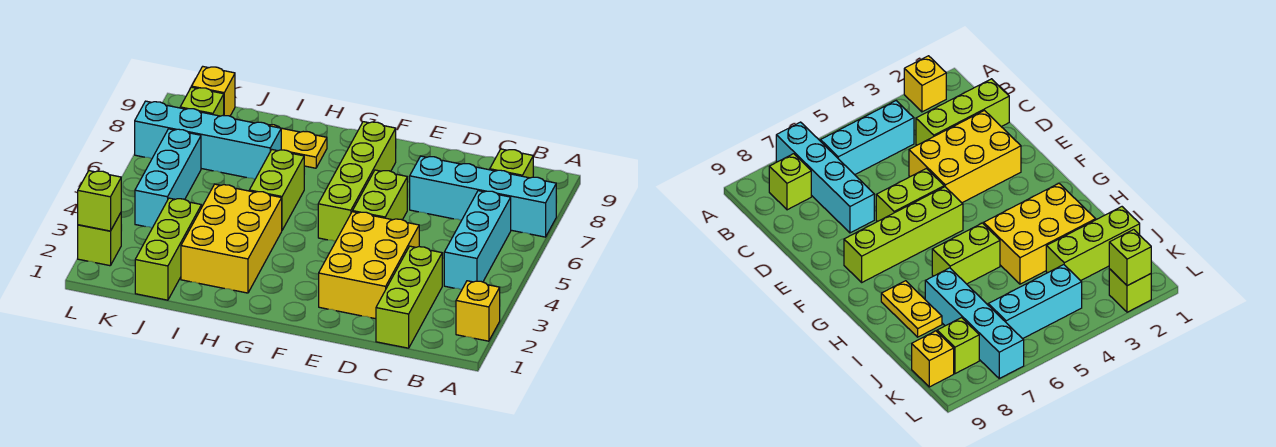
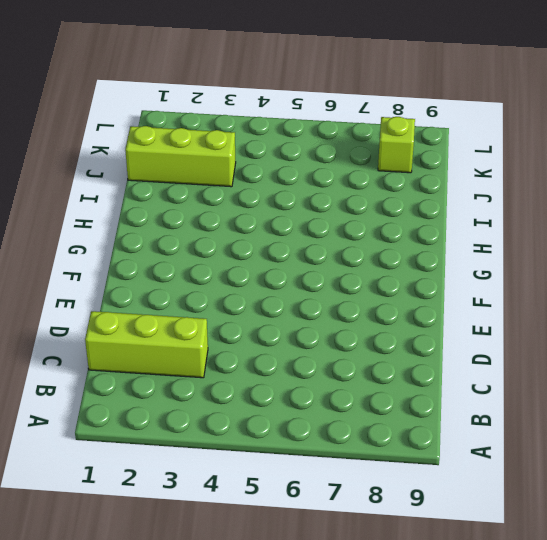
none -> yellow brick A2 level 1
none -> cyan brick A7:D7 level 1
none -> cyan brick B4:B6 level 1

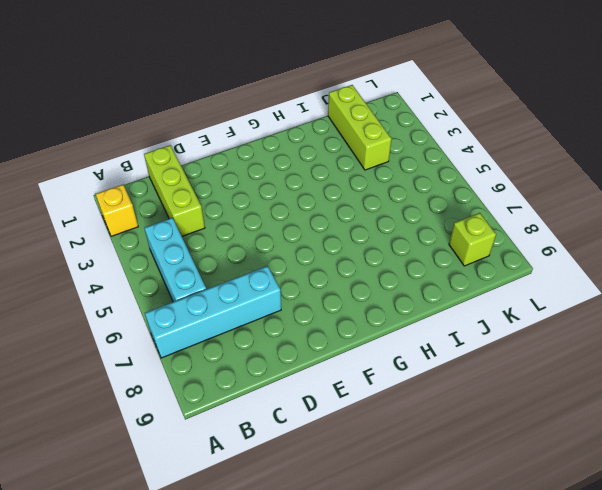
none -> lime brick B8 level 1
none -> yellow brick D2:E4 level 1
none -> lime brick E5:E6 level 1

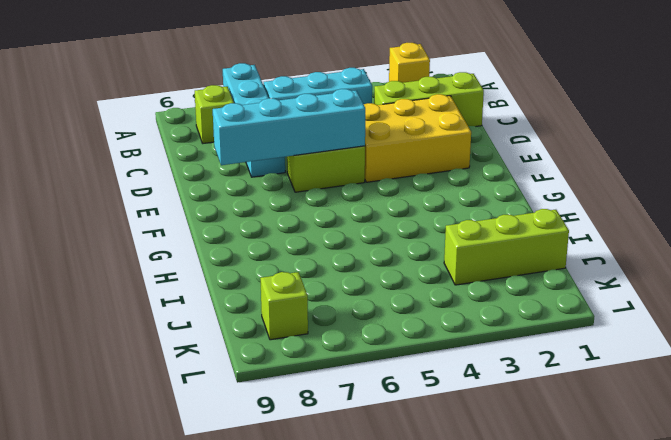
cyan brick E5:E8 level 2 -> cyan brick I7:L7 level 1
none -> lime brick F5:F8 level 1
none -> yellow brick H2:I4 level 1
none -> lime brick H5:H6 level 1

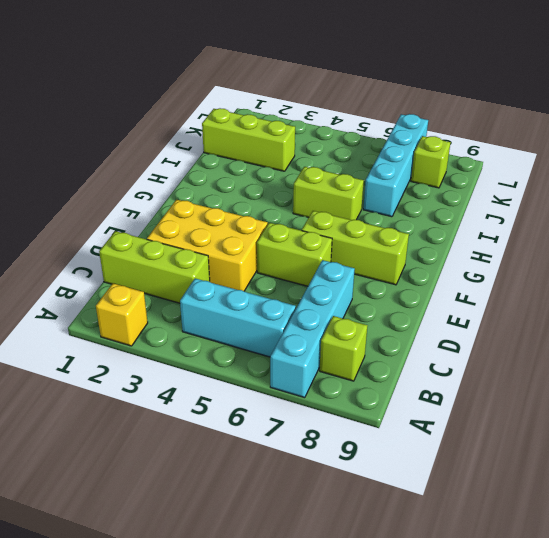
lime brick F6:F8 level 1 -> lime brick F5:F8 level 1
none -> yellow brick H2:I4 level 1
none -> yellow plate H8:I8 level 1
none -> cyan brick K4:K6 level 1

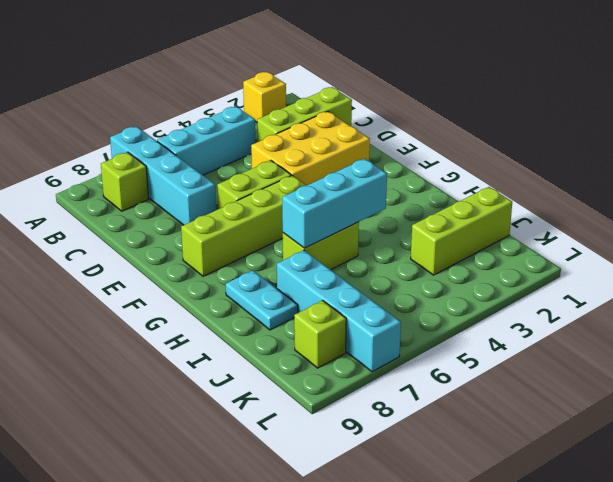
cyan brick H4:H6 level 2 -> cyan brick K4:K6 level 1
cyan plate H8:I8 level 1 -> yellow plate H8:I8 level 1
none -> yellow brick H2:I4 level 1
none -> yellow brick K9 level 1
none -> lime brick L2 level 1

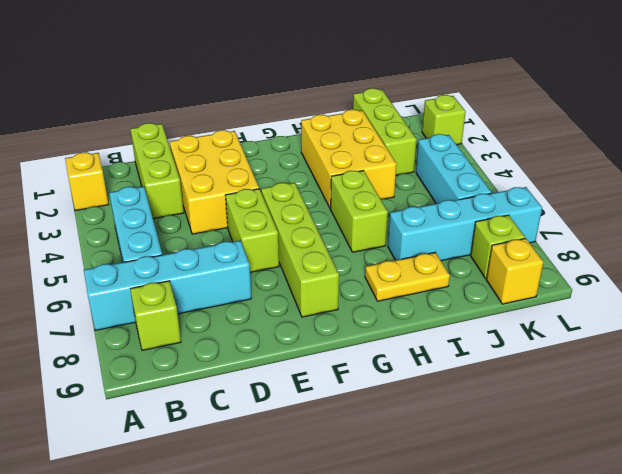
none -> lime brick L2 level 2

